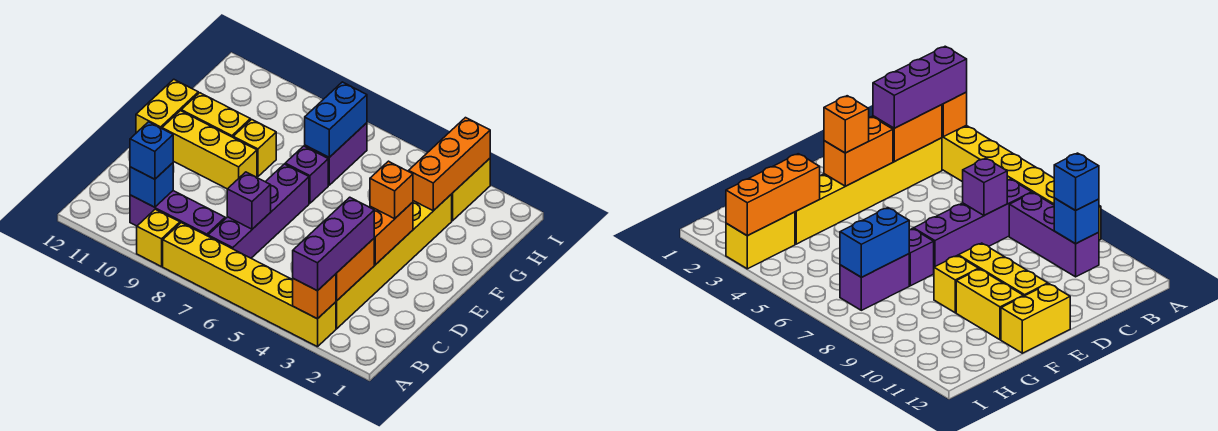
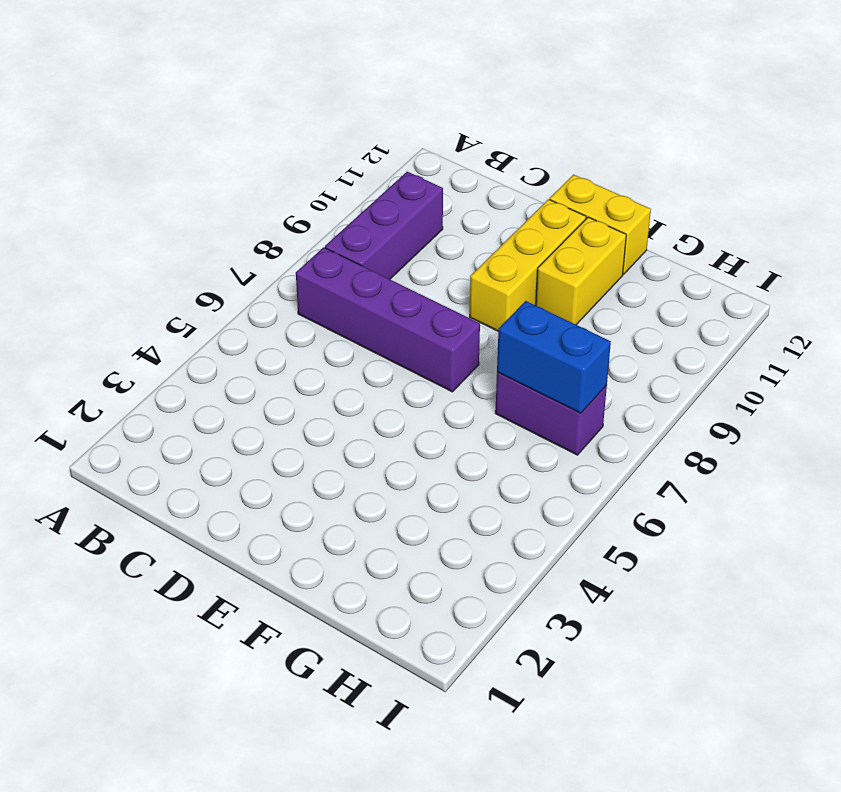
none -> yellow brick A3:A8 level 1
none -> yellow brick A9 level 1
none -> yellow brick B3:G3 level 1

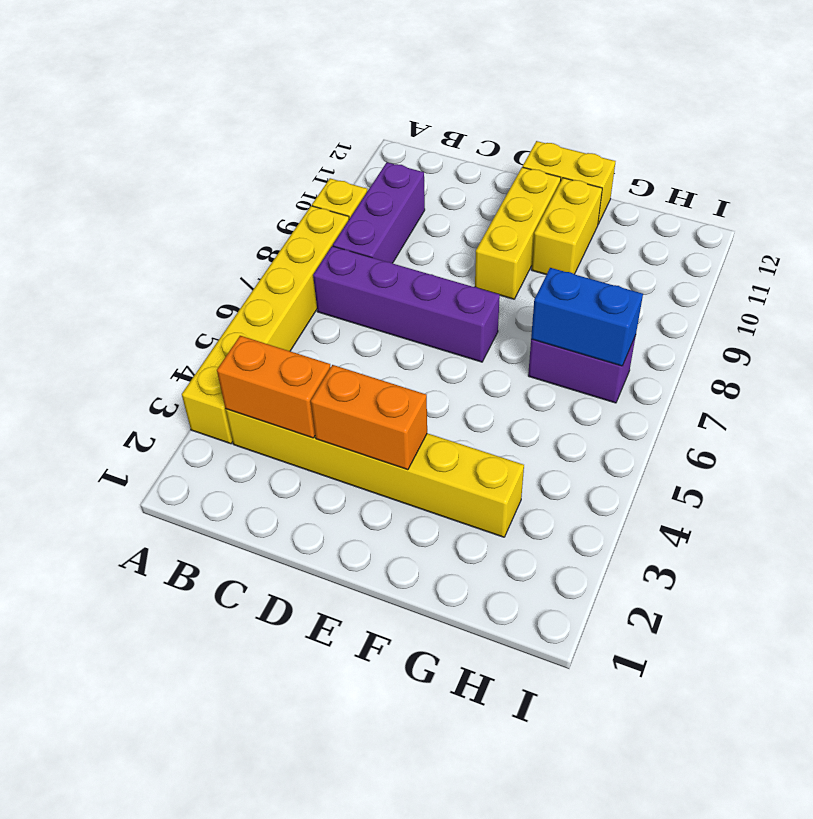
none -> purple brick F7 level 1
none -> yellow brick F9 level 1
none -> yellow brick H3:I3 level 1

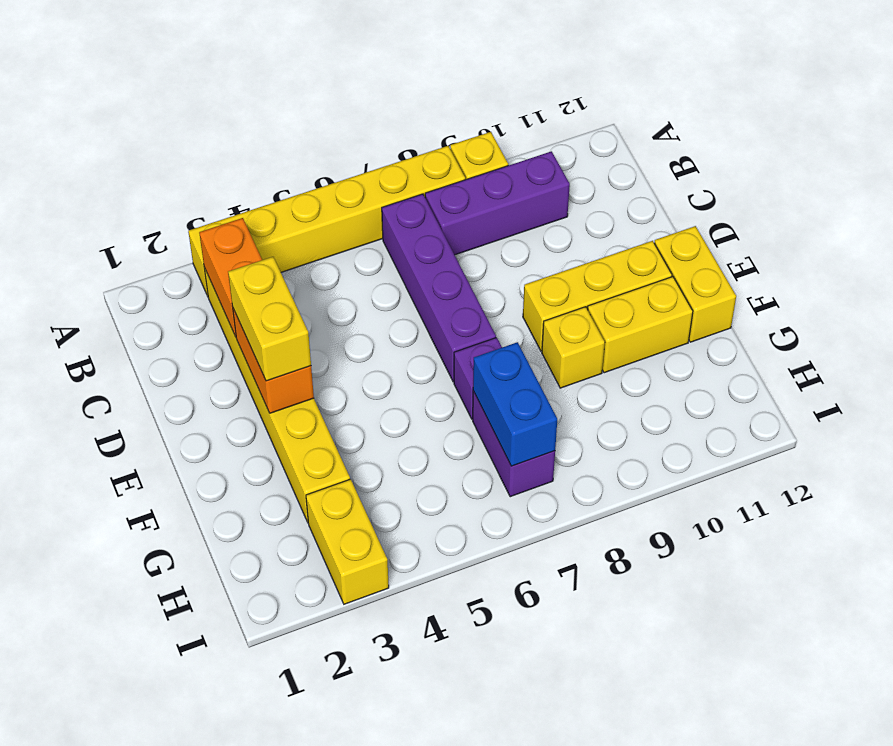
yellow brick D3:E3 level 3 -> orange brick E3 level 3
none -> orange brick A3 level 2
none -> blue brick B10 level 2
none -> purple brick C7 level 2

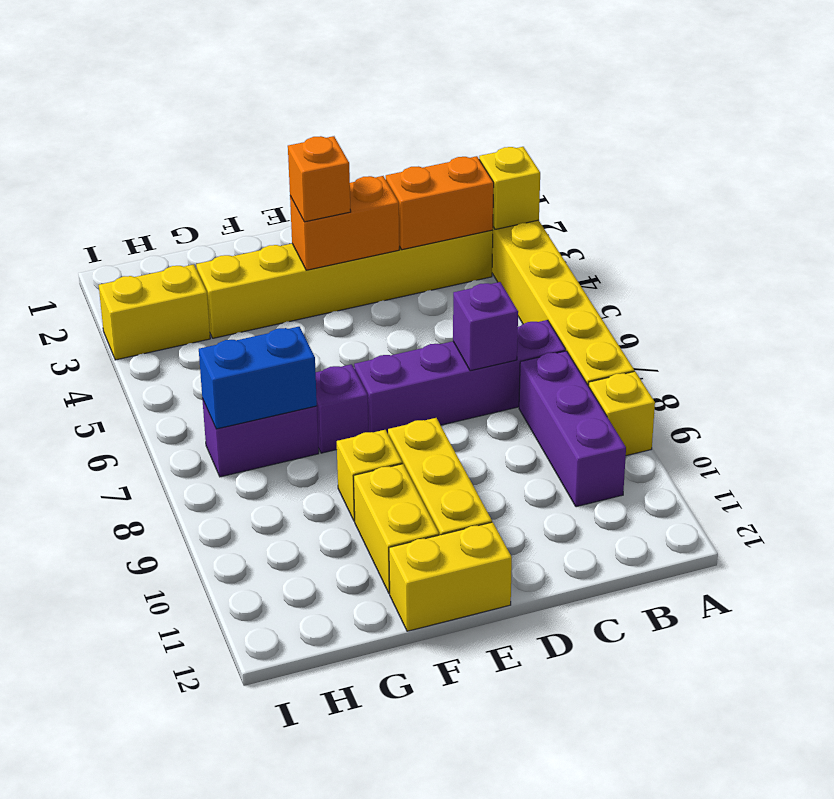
yellow brick A3 level 2 -> orange brick A3 level 2
none -> blue brick B10 level 2
none -> orange brick G3:I3 level 2
none -> purple brick A3:C3 level 3

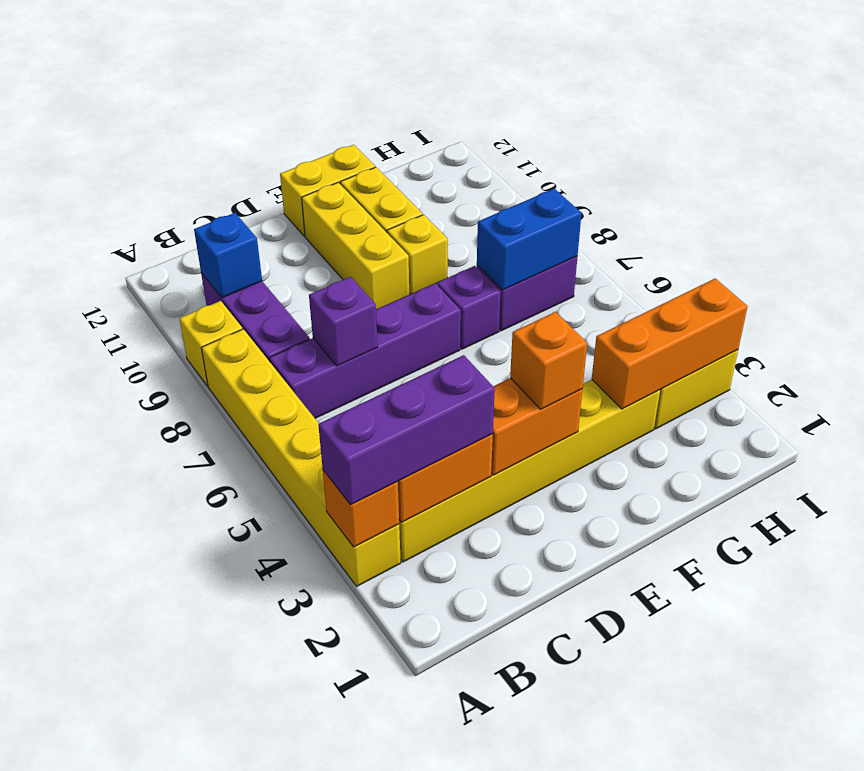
none -> blue brick B10 level 3

